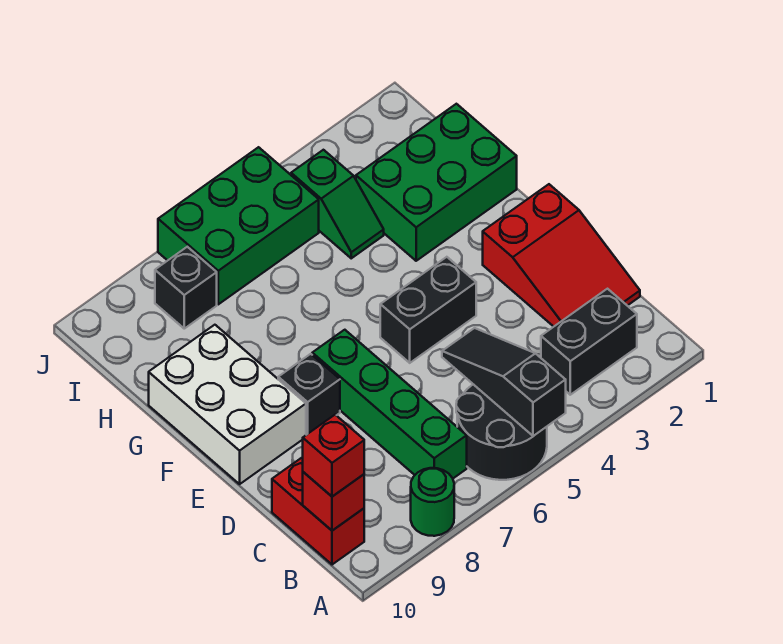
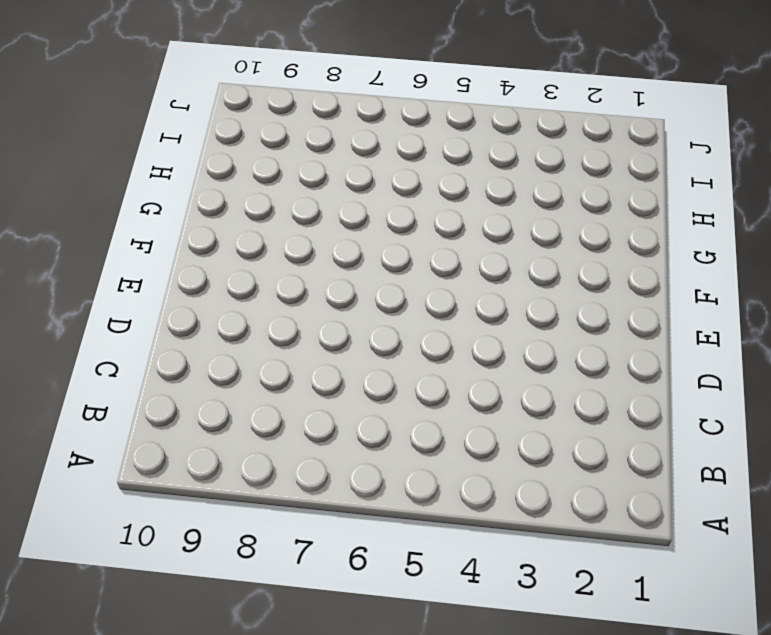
none -> black round brick A5:B6 level 1
none -> green round brick A8 level 1
none -> black brick B2:B3 level 1

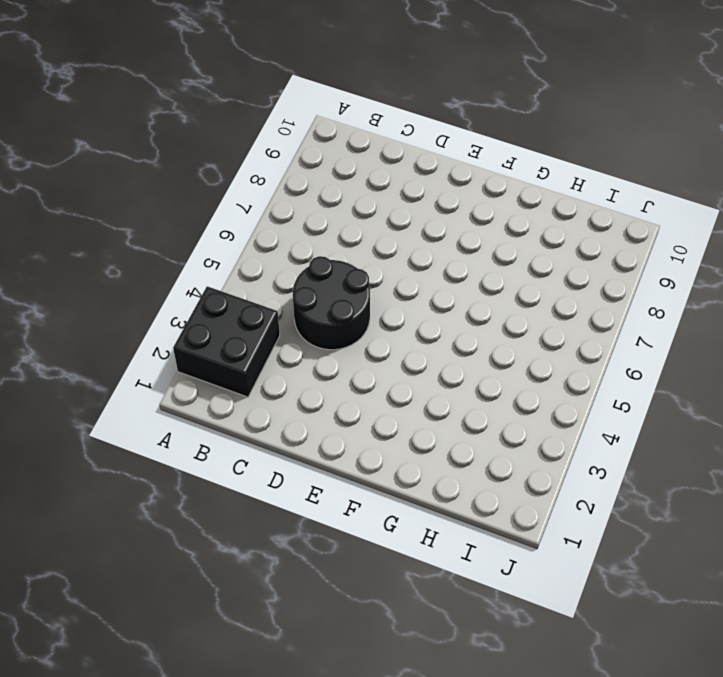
black brick A2:B3 level 1 -> black brick B2:B3 level 1
black round brick C4:D5 level 1 -> black round brick A5:B6 level 1
none -> green round brick A8 level 1
none -> green brick B7:E7 level 1
none -> red brick B10:C10 level 1

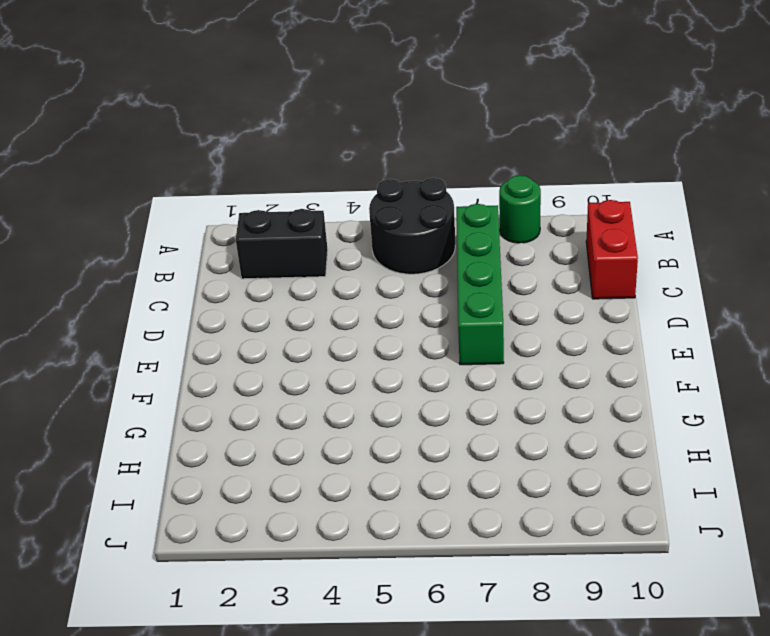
none -> red slope C1:E2 level 1 top E
none -> black brick E4:E5 level 1
none -> black brick E8 level 1

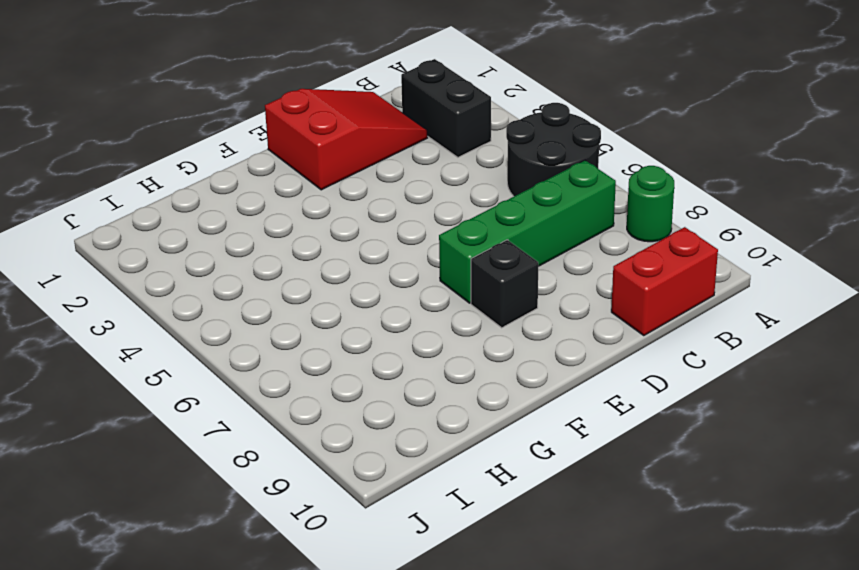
none -> black brick E4:E5 level 1
none -> white brick E9:G10 level 1
none -> green brick G1:H3 level 1

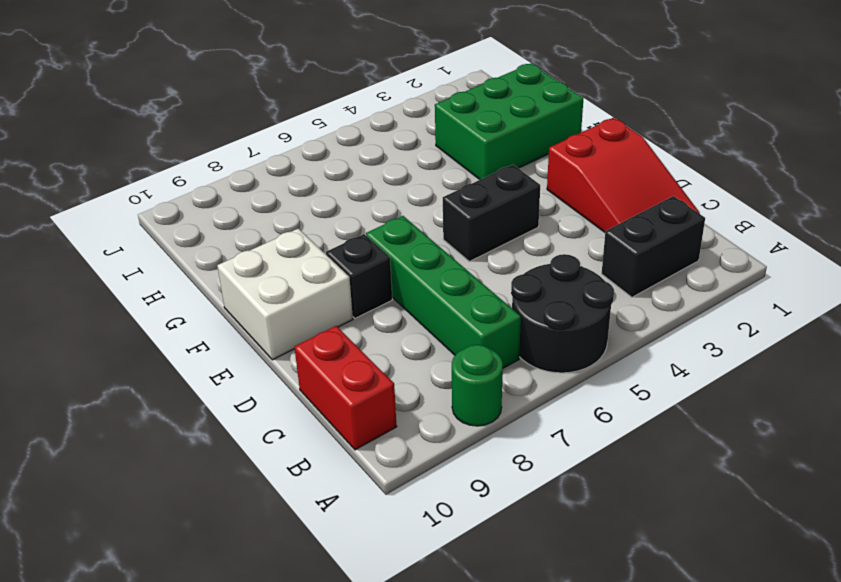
white brick E9:F10 level 1 -> white brick E9:G10 level 1
none -> green slope H4:I4 level 1 top I
none -> green brick I5:J7 level 1
none -> black brick I8 level 1

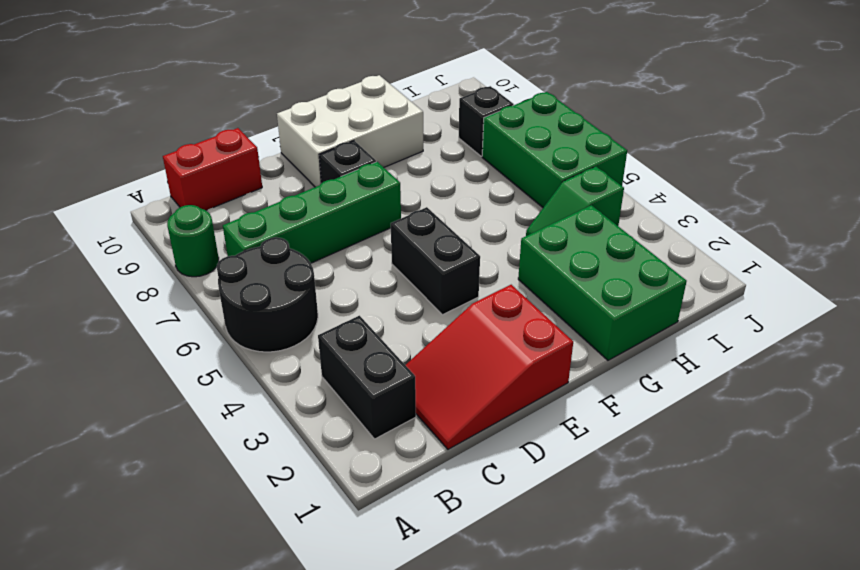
none -> black slope A5:C5 level 2 top A
none -> red brick B10 level 2
none -> red brick B10 level 3

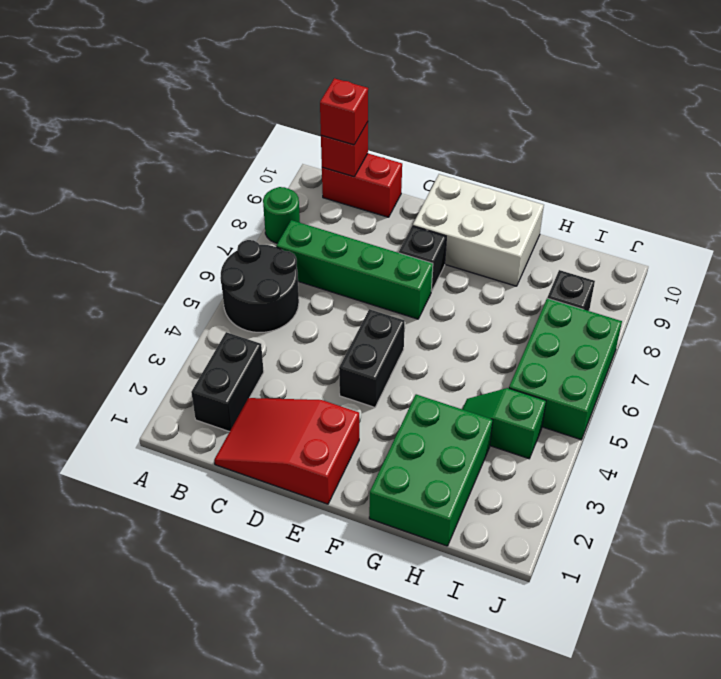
none -> black slope A5:C5 level 2 top A

